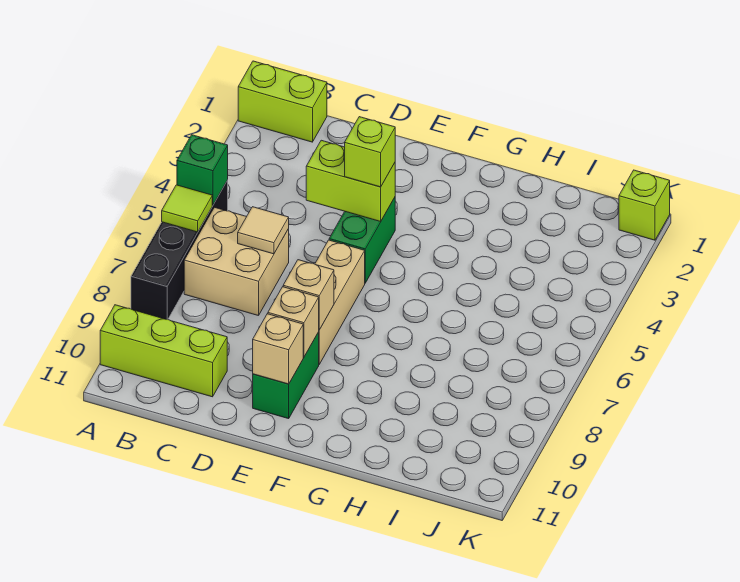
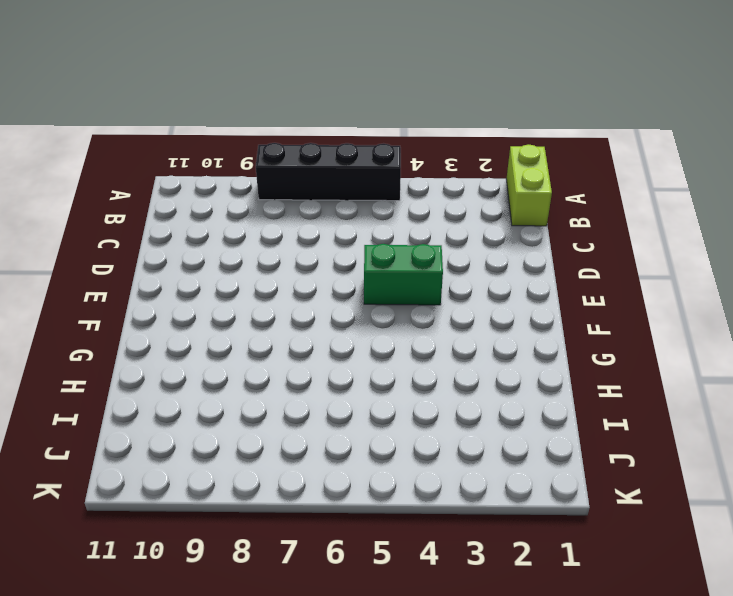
none -> lime brick A10:C10 level 1
none -> tan brick B6:C7 level 1
none -> tan brick E6:E8 level 1

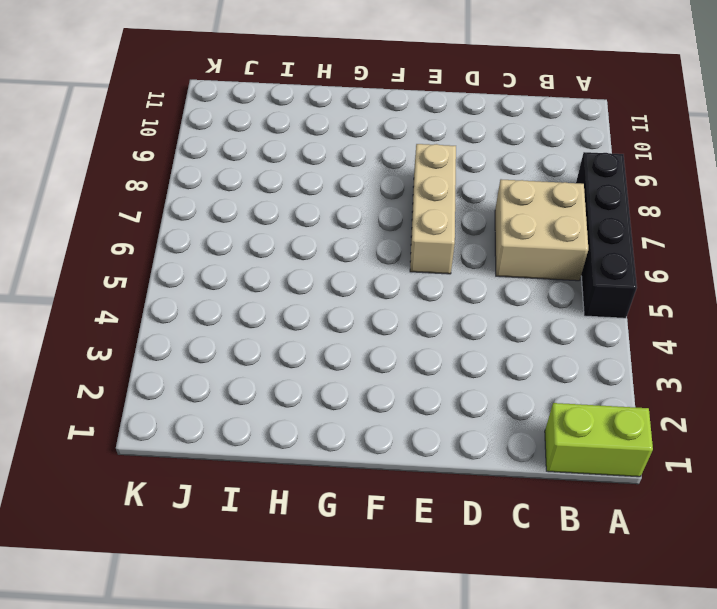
none -> lime brick A10:C10 level 1
none -> green brick E4:E5 level 1
none -> green brick E9:E10 level 1

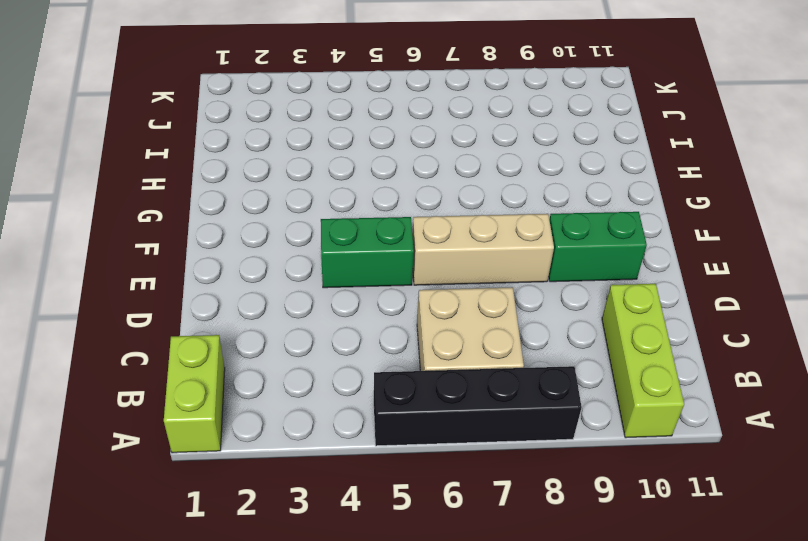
none -> lime brick K1 level 1
none -> green brick A5 level 2
none -> lime tile A6 level 2

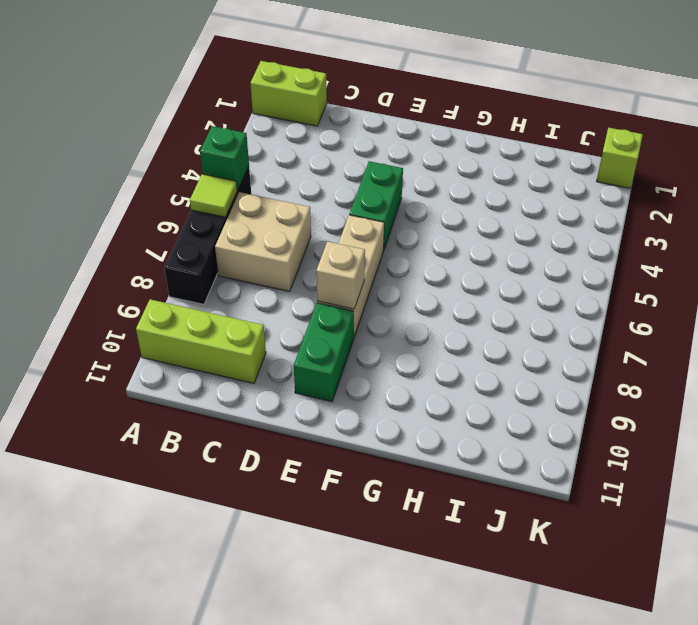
none -> tan tile C6 level 2
none -> lime brick D4:E4 level 2
none -> tan brick E9 level 2

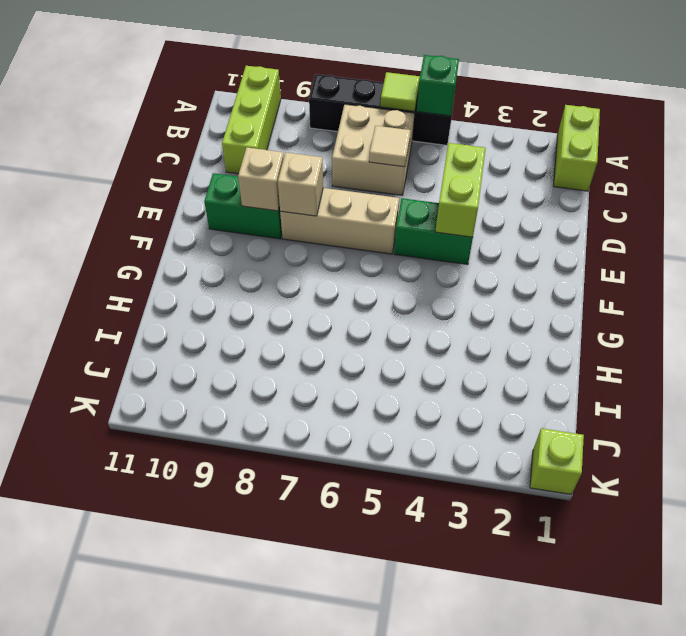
none -> tan brick E10 level 2
none -> lime brick E4 level 3

